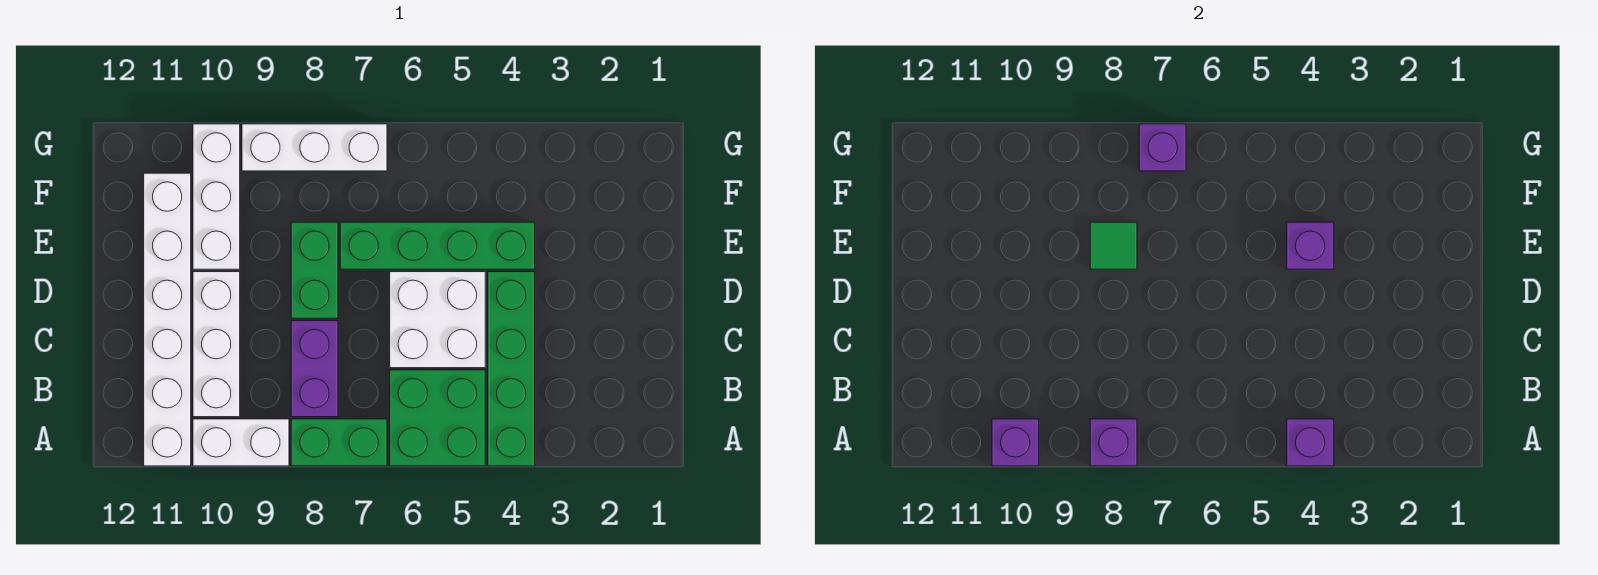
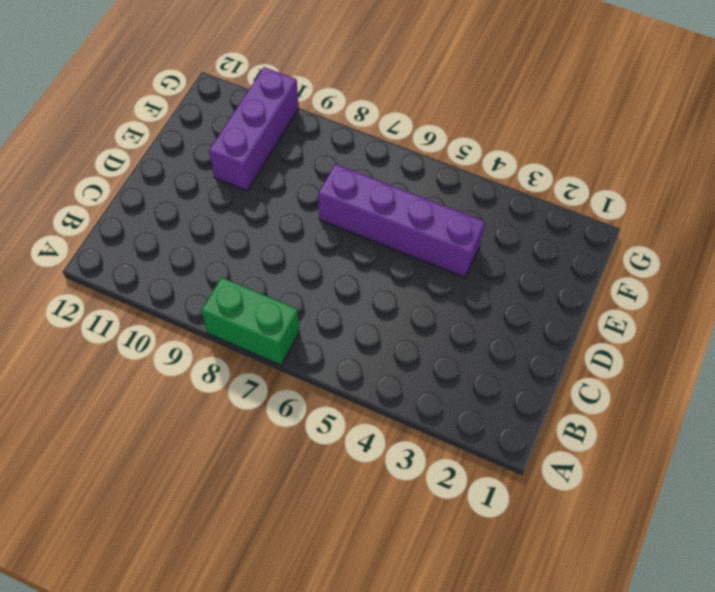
purple brick E4:E7 level 1 -> green brick E4:E7 level 1
purple brick E10:G10 level 1 -> white brick E10:G10 level 1
none -> green brick A4:D4 level 1
none -> green brick A5:B6 level 1
none -> white brick A9:A10 level 1

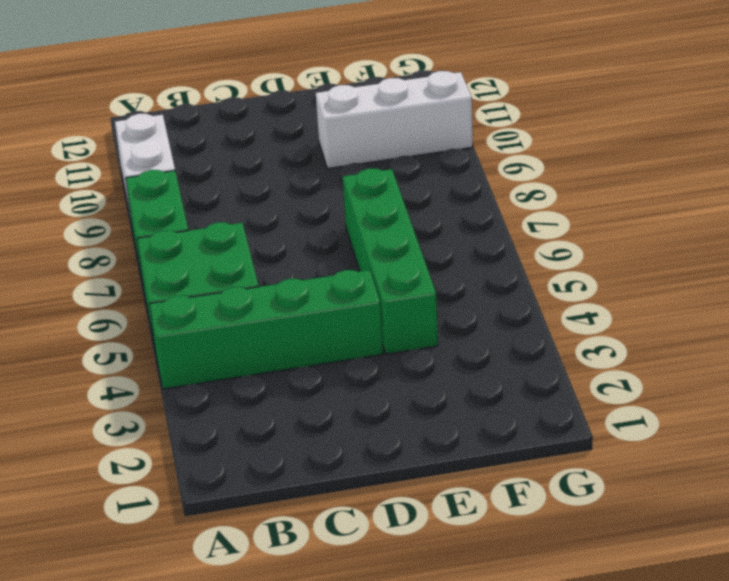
none -> white brick A11:F11 level 1
none -> purple brick B8:C8 level 1
none -> white brick B10:D10 level 1

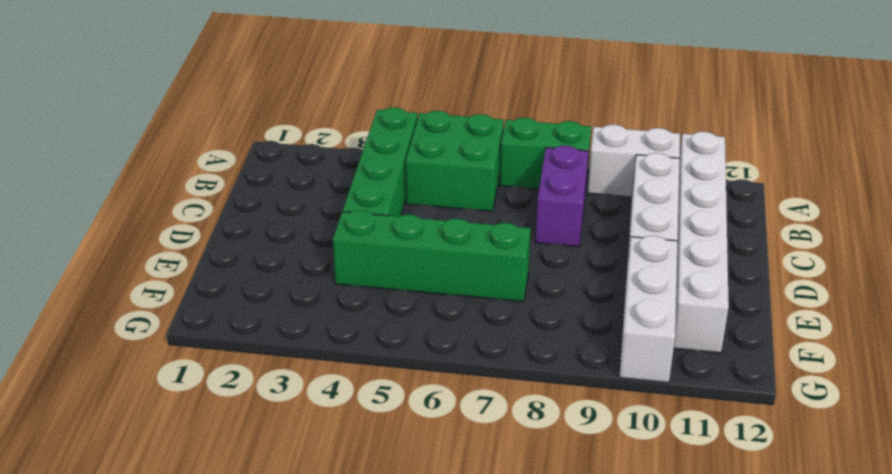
none -> white brick C5:D6 level 1
none -> green brick D8:E8 level 1
none -> white brick G7:G9 level 1

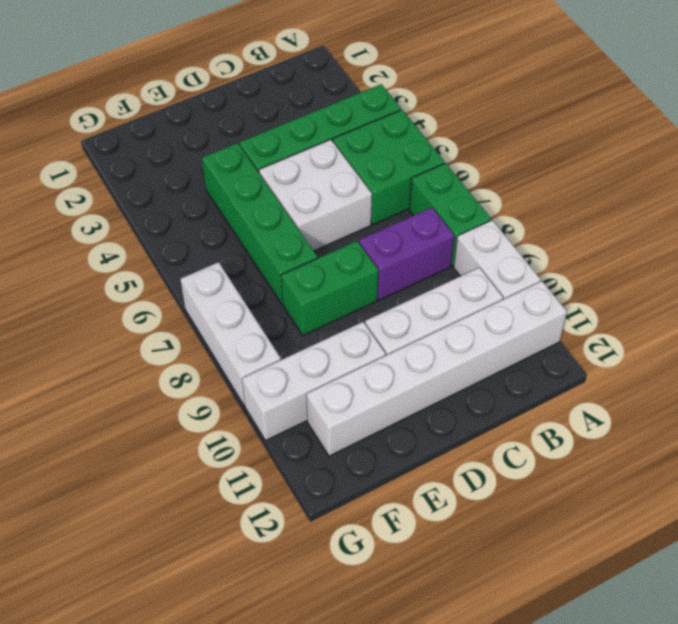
none -> purple brick A4 level 2
none -> purple brick A8 level 2
none -> purple brick A10 level 2

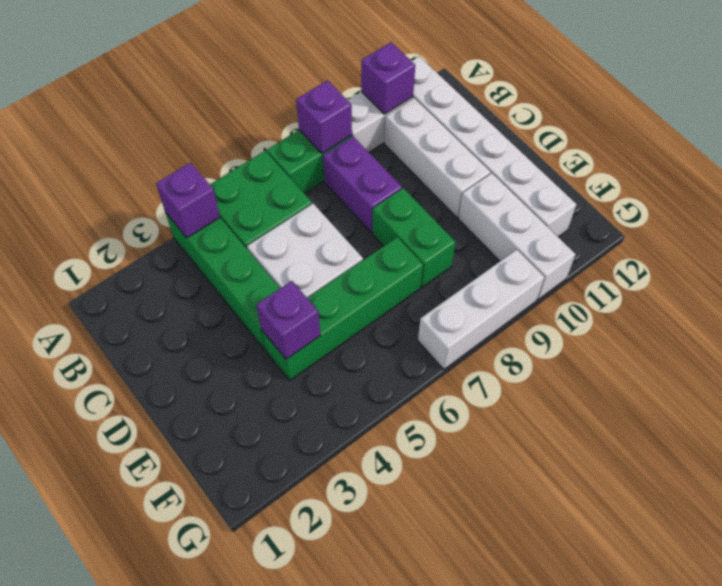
none -> green tile E8 level 2
none -> purple brick G7 level 2

